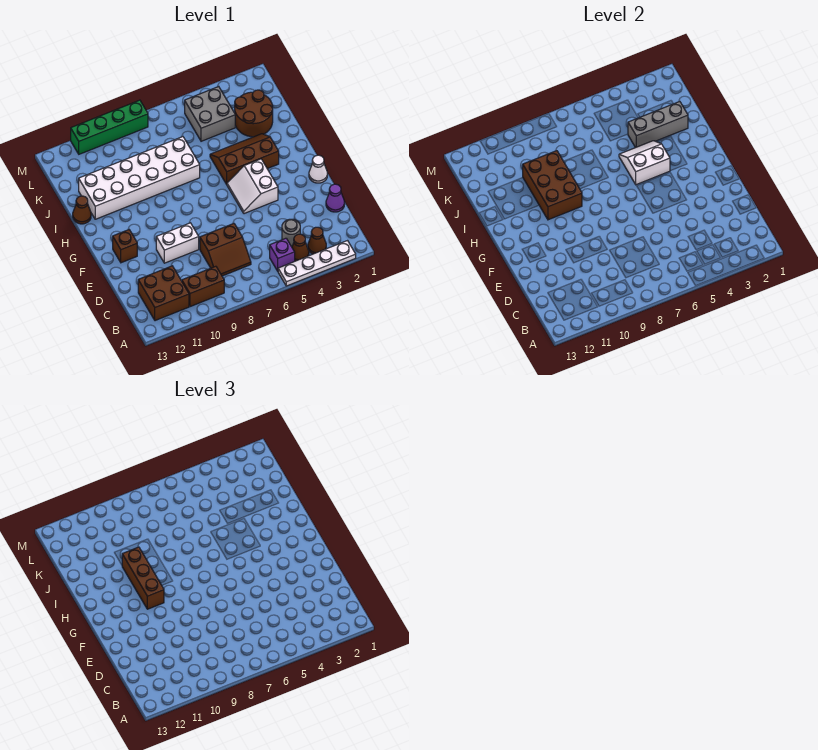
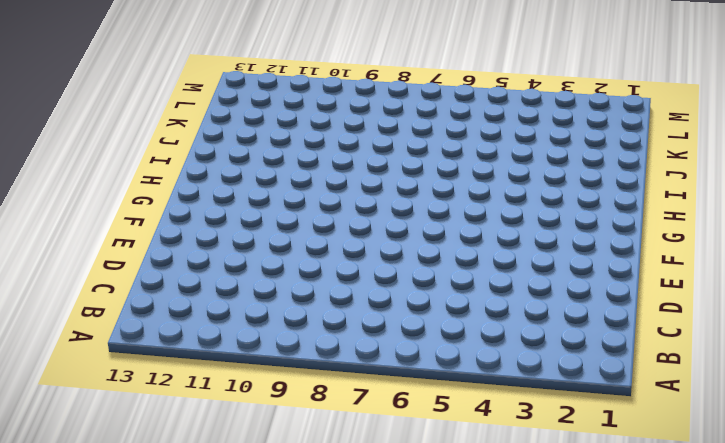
none -> white plate A2:A5 level 1
none -> brown cone B3 level 1
none -> brown cone B4 level 1

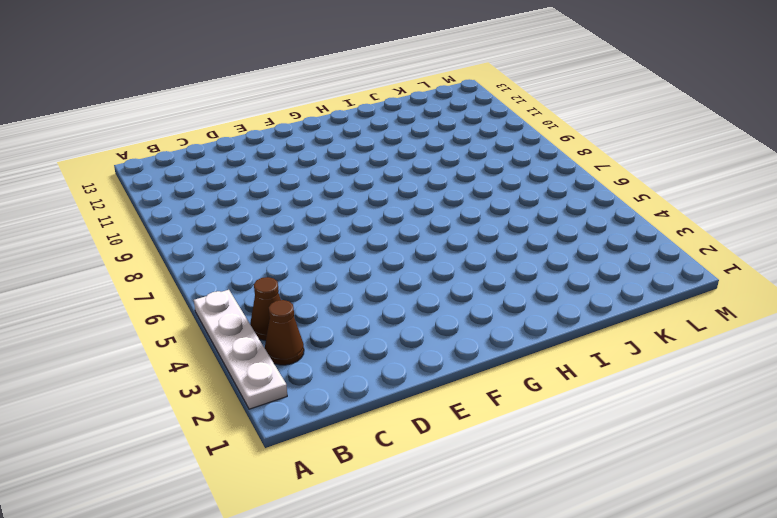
none -> purple brick B5 level 1
none -> brown brick B9:B10 level 1
none -> brown brick B11:C12 level 1

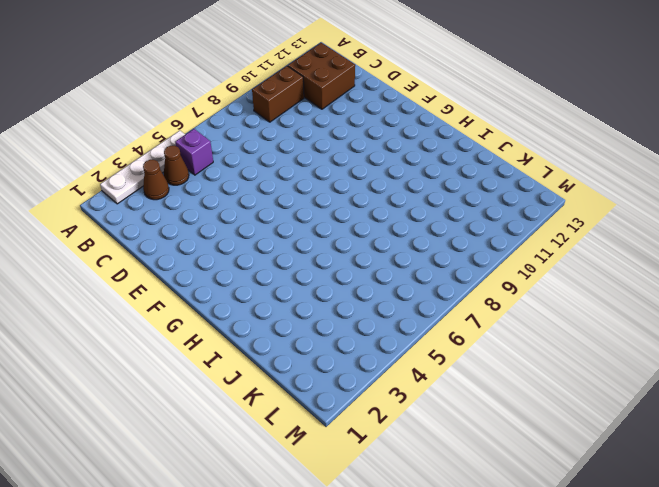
none -> grey round brick C4 level 1
none -> brown slope C7:D8 level 1 top D
none -> purple cone D1 level 1

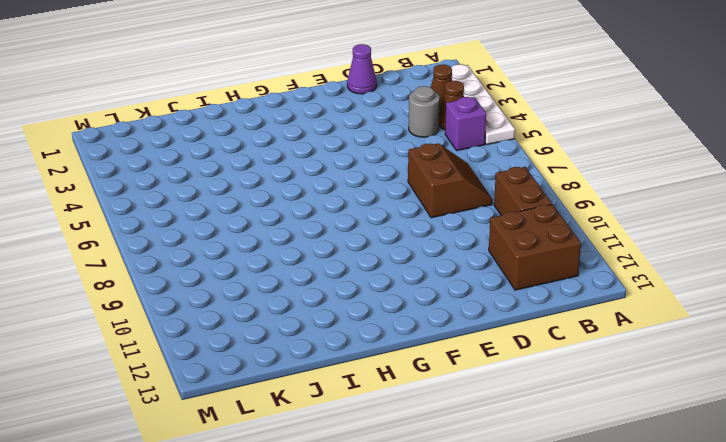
none -> white brick E9:E10 level 1
none -> white cone F1 level 1
none -> white slope F4:G5 level 1 top 4

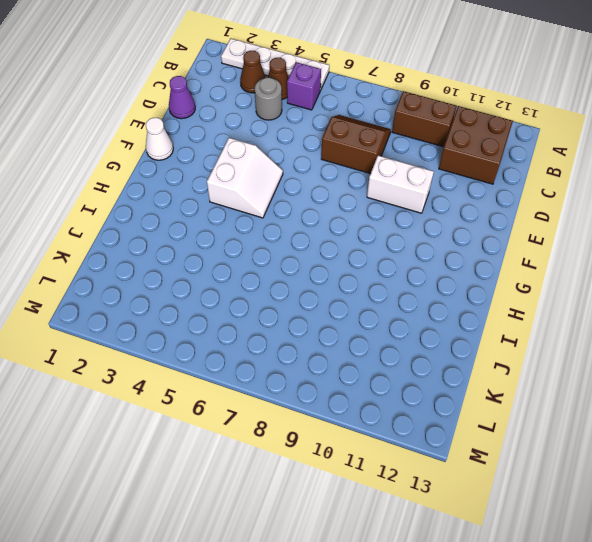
none -> brown brick F12 level 1
none -> brown slope H3:I5 level 1 top H
none -> white brick I7:J12 level 1

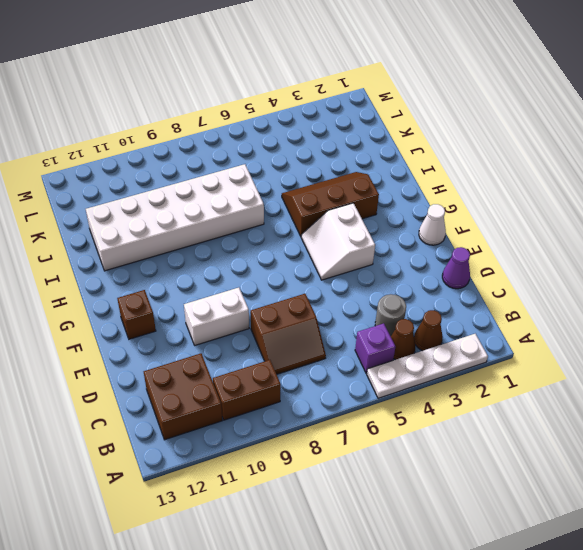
none -> brown cone I13 level 1
none -> brown round brick J2:K3 level 1
none -> grey brick K4:L5 level 1

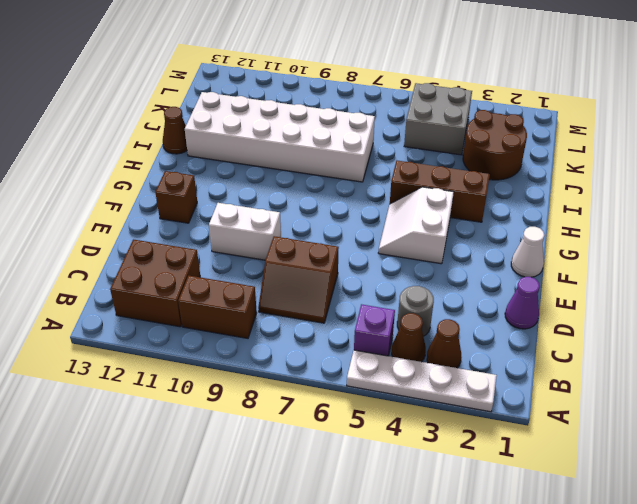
none -> green brick M8:M11 level 1
none -> white slope H4:I5 level 2 top H
none -> brown brick H9:J10 level 2

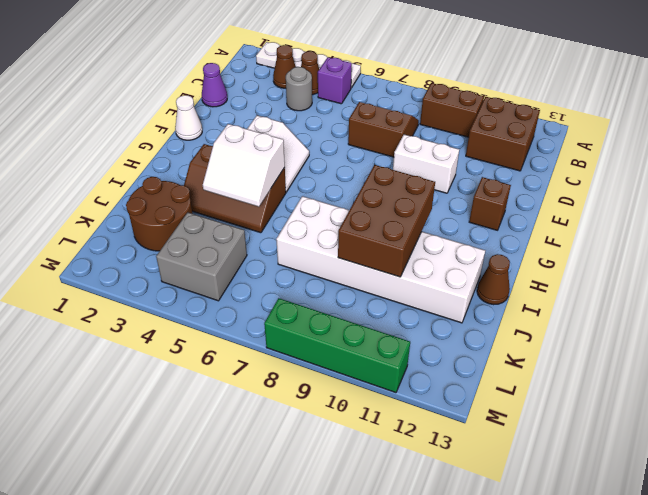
none -> grey brick J2:J4 level 2
none -> brown brick G10:I10 level 3

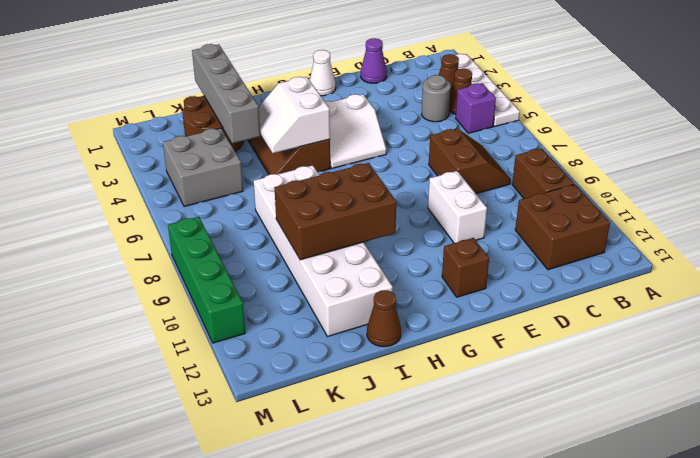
grey brick J1:J4 level 2 -> grey brick J2:J4 level 2
none -> brown brick G10:I10 level 3

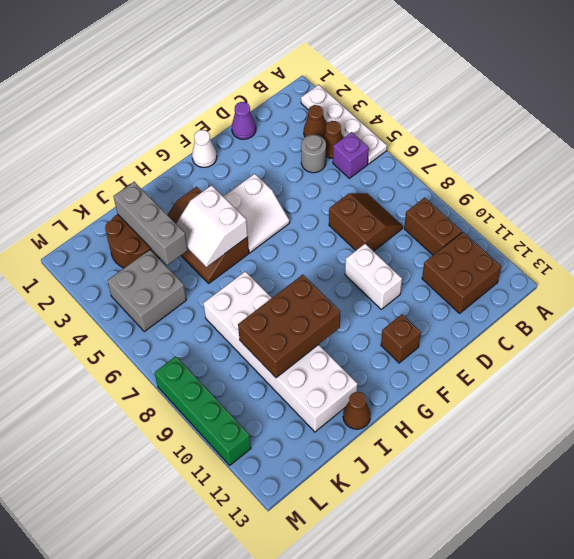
none -> brown brick G10:I10 level 3

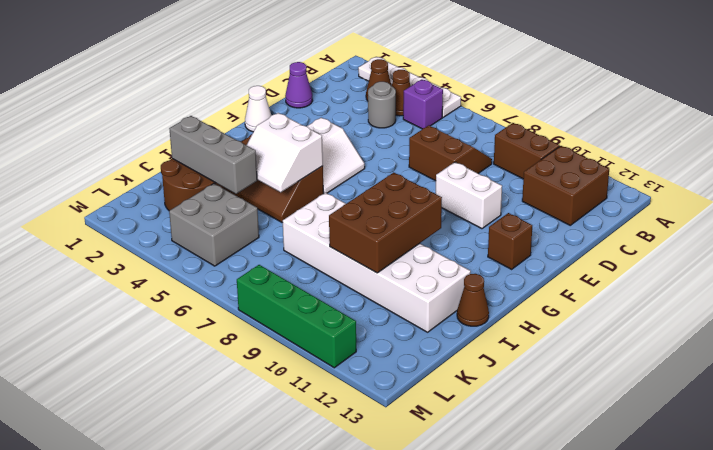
none -> brown brick G10:I10 level 3

